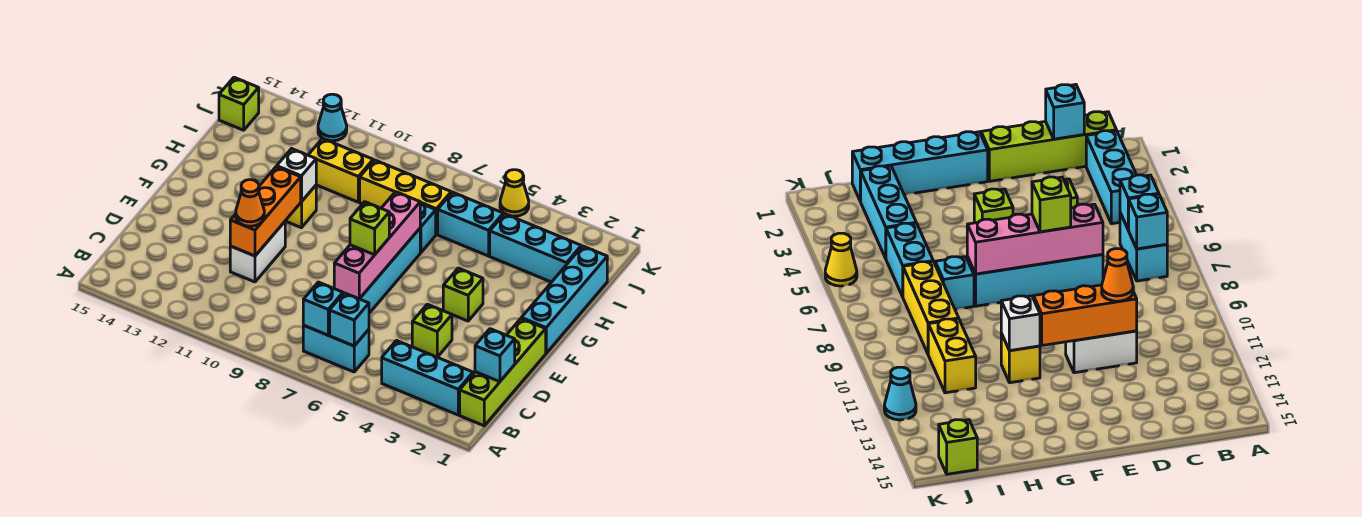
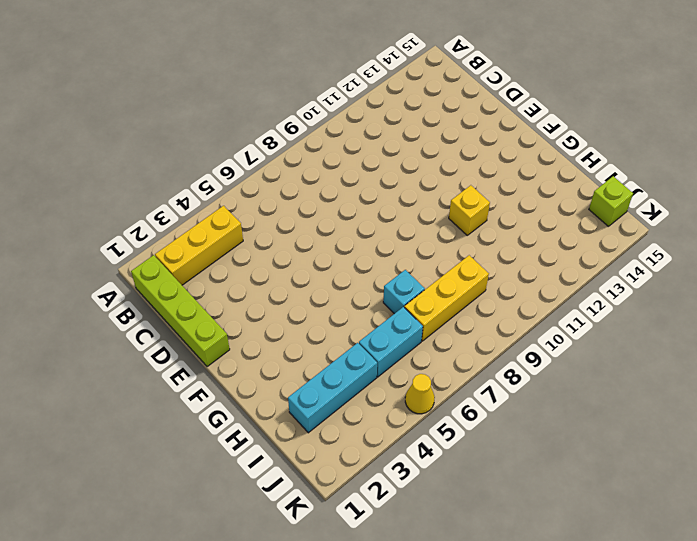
yellow brick B2:B4 level 1 -> cyan brick B2:B4 level 1
none -> cyan brick B6:B7 level 1
none -> lime brick D4 level 1
none -> cyan brick D7:G7 level 1

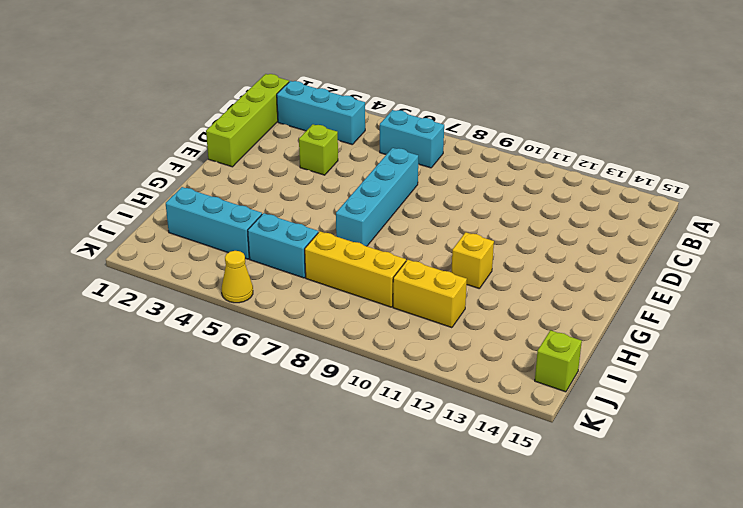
none -> white brick D11:E11 level 1
none -> cyan brick F1:I1 level 1
none -> lime brick F4 level 1

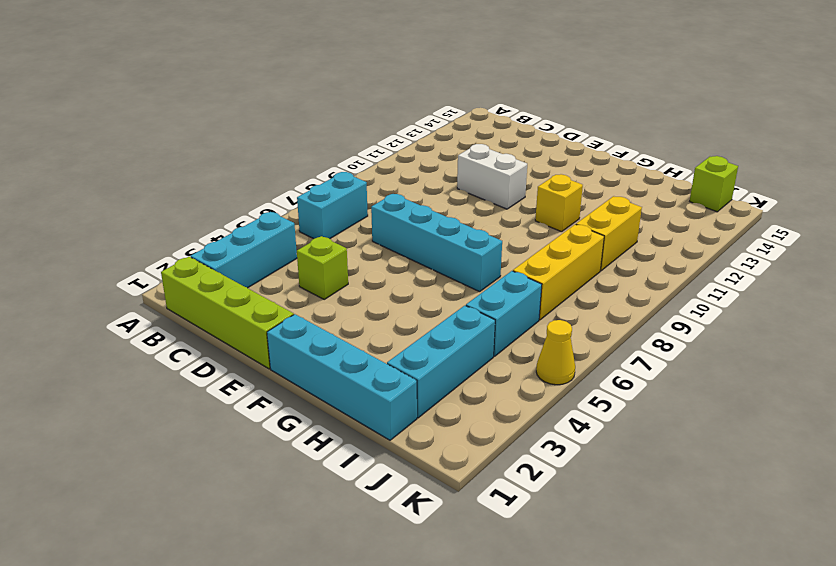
none -> lime brick F4 level 1
none -> cyan brick H7 level 1
none -> cyan cone K12 level 1

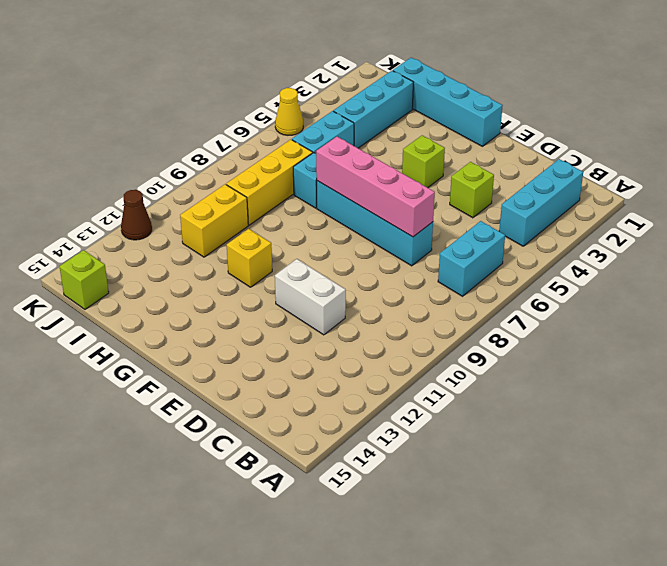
brown cone K12 level 1 -> cyan cone K12 level 1
none -> lime brick B1:E1 level 1
none -> cyan brick B6 level 2
none -> cyan brick B7 level 2

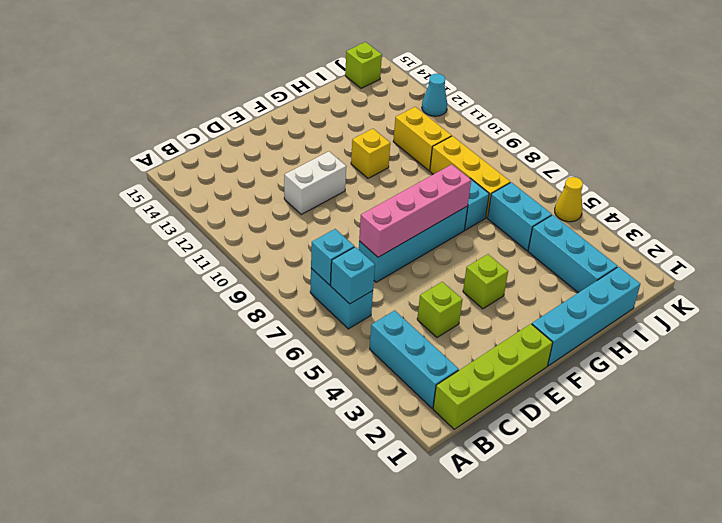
none -> cyan brick C1 level 2
none -> orange brick D11:F11 level 2
none -> white brick G11 level 2

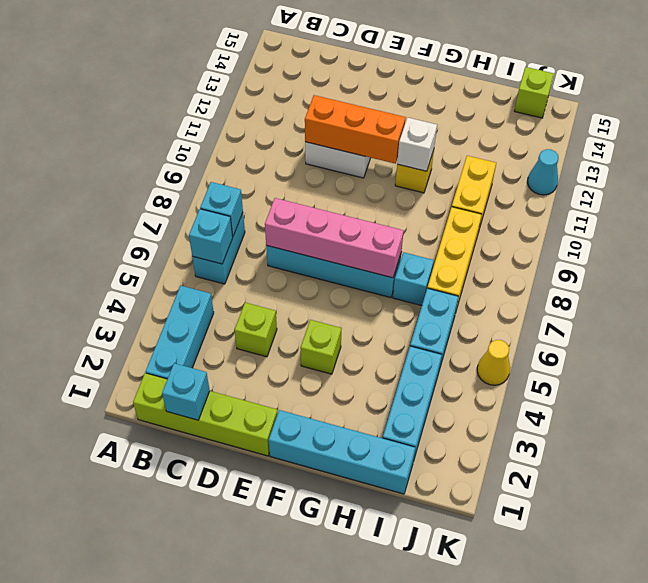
none -> orange cone D11 level 3
none -> lime brick E7 level 3

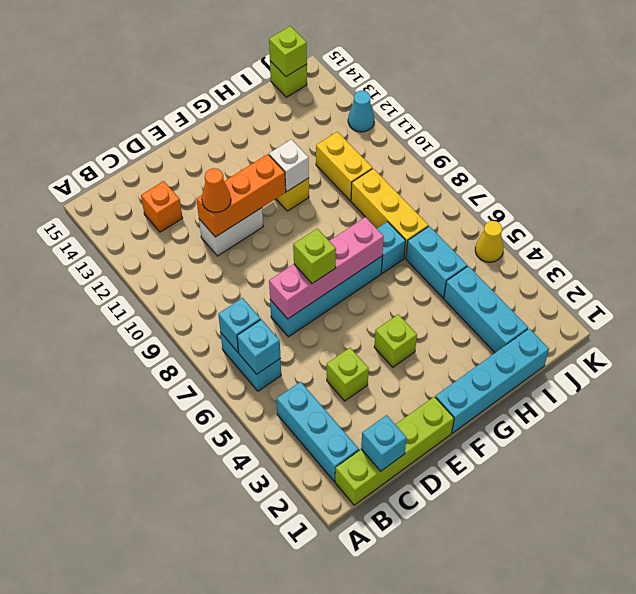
orange brick C13 level 1 -> none
lime brick J15 level 2 -> none

